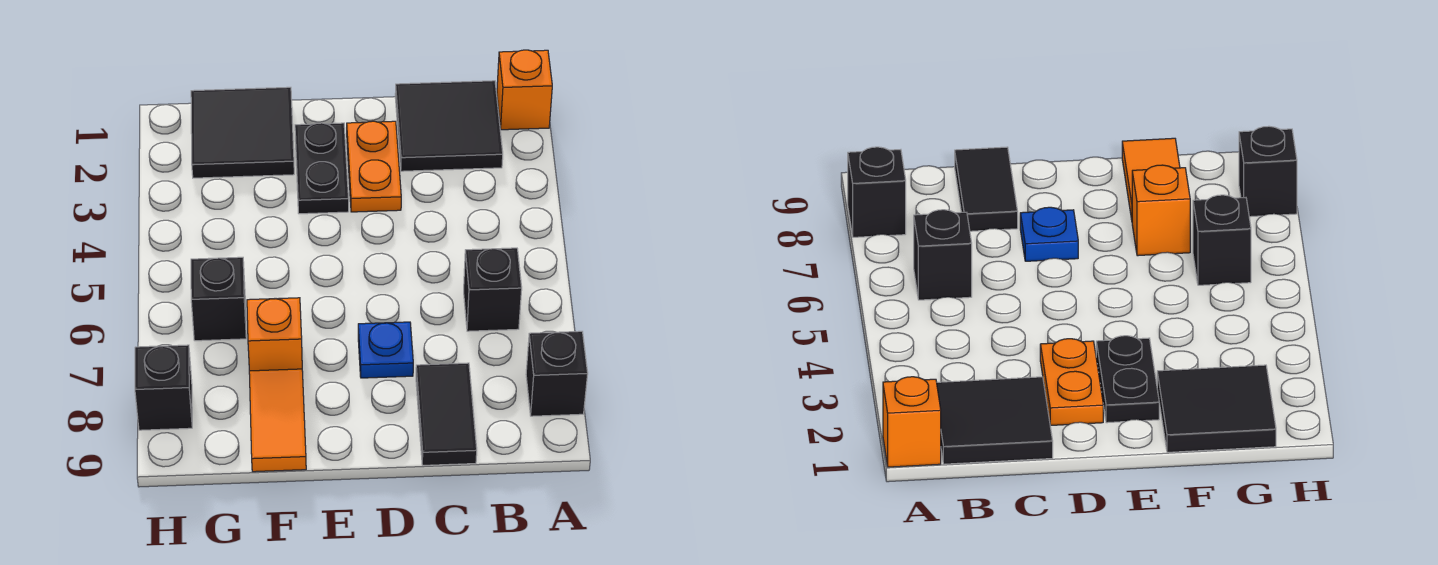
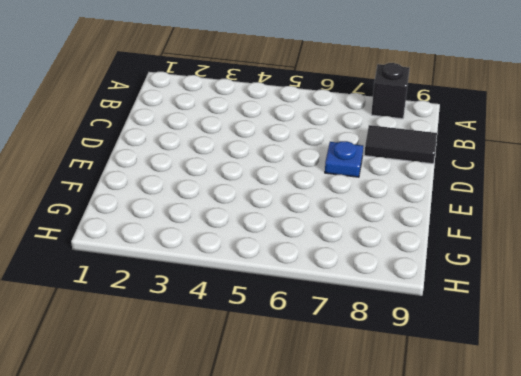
none -> orange brick A1 level 1
none -> black tile B1:C2 level 1
none -> black brick B6 level 1

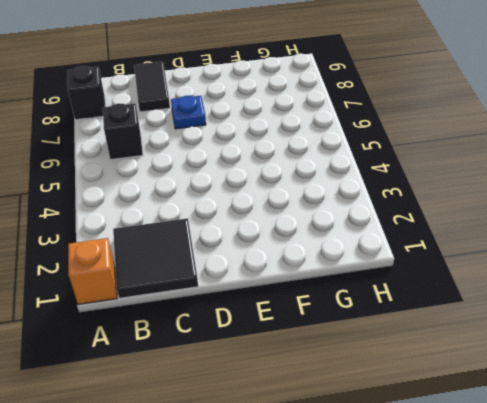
none -> orange plate D2:D3 level 1
none -> black plate E2:E3 level 1
none -> black tile F1:G2 level 1

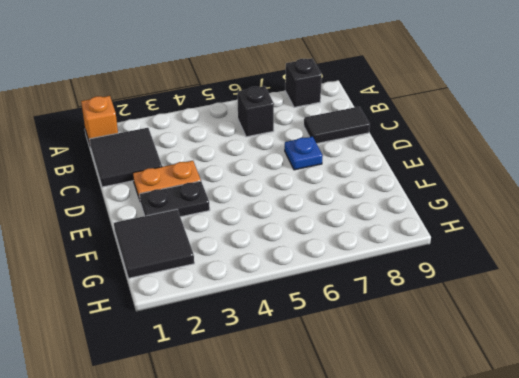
none -> orange brick F7 level 1
none -> orange tile F8:F9 level 1
none -> black brick G6 level 1

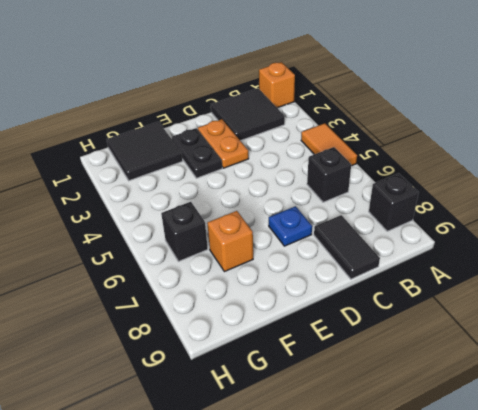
orange tile A4:A5 level 1 -> orange tile F8:F9 level 1
none -> black brick H8 level 1

